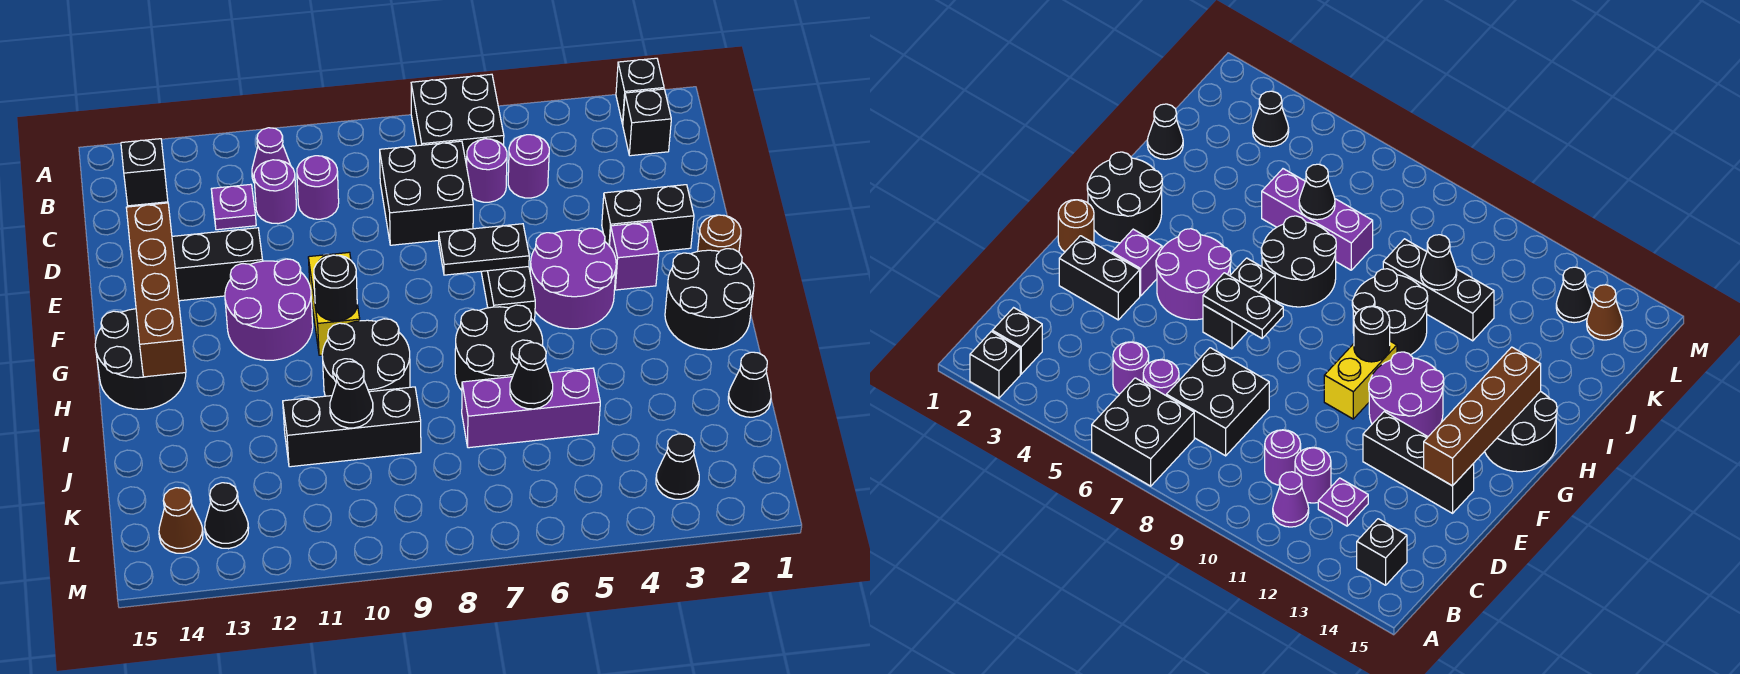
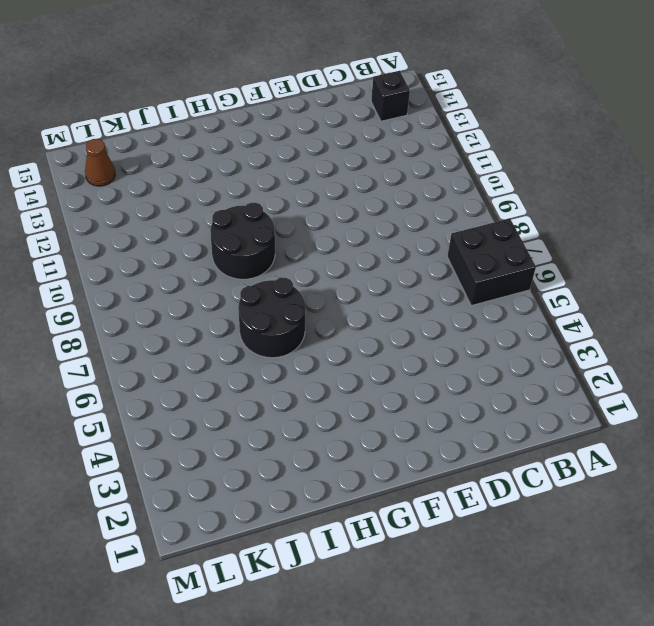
none -> black brick A2 level 1
none -> black brick B2 level 1
none -> purple cone B11 level 1
none -> purple round brick C5 level 1

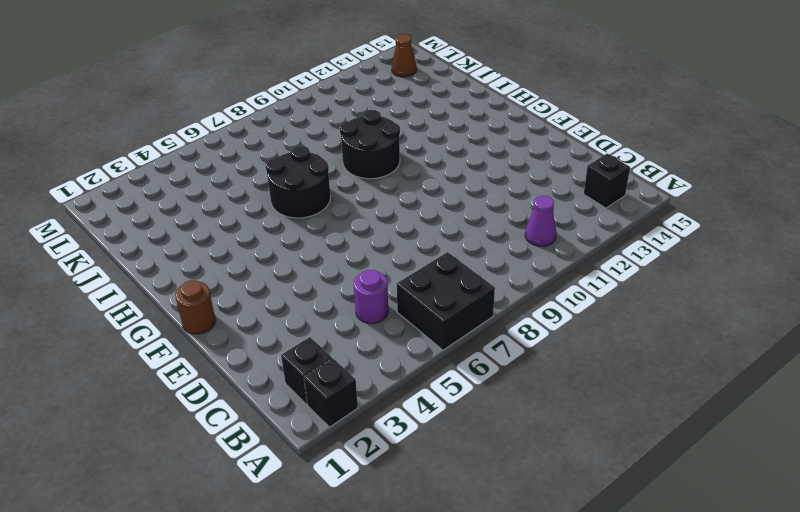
none -> purple round brick C6 level 1
none -> black brick C7:D8 level 1
none -> purple round brick C10 level 1
none -> purple round brick C11 level 1

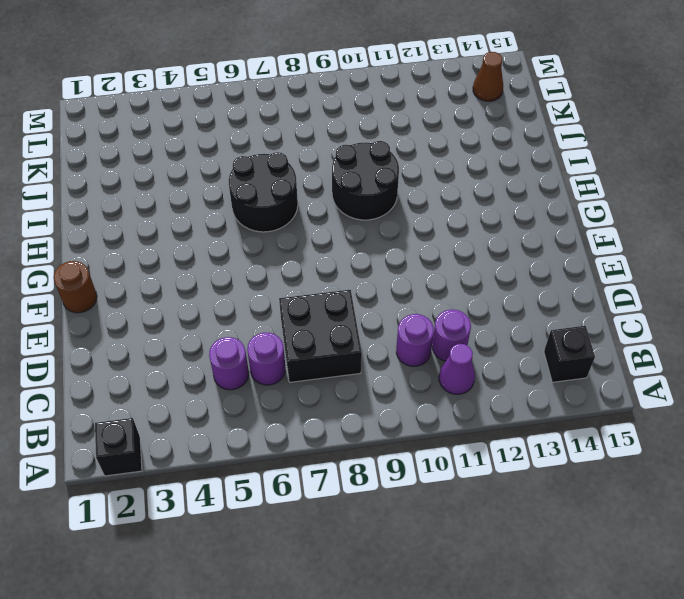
none -> black brick A6:B7 level 1
none -> black brick B2 level 1
none -> purple plate C12 level 1
none -> black brick E2:E3 level 1

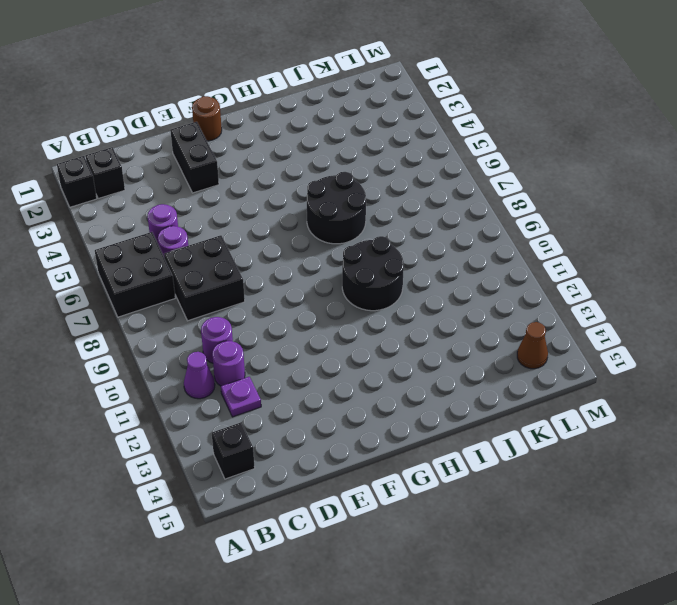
none -> black brick E12:E14 level 1
none -> purple brick F3 level 1
none -> purple round brick F4:G5 level 1
none -> black brick F6:G6 level 1

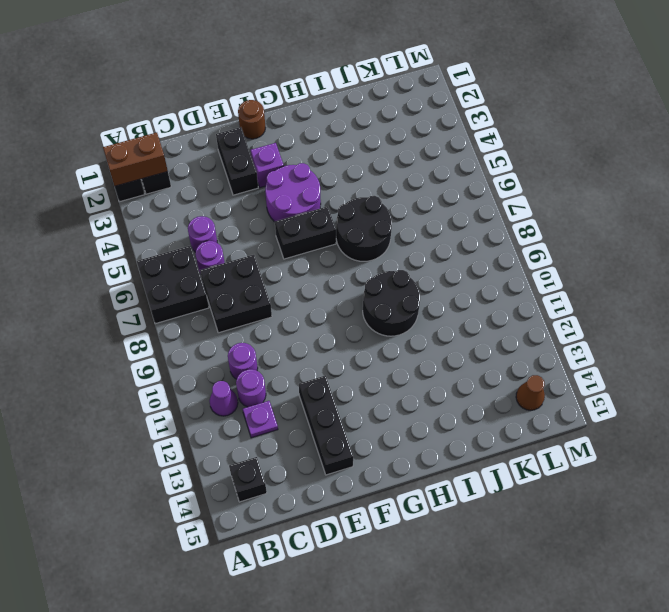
brown brick A2:B2 level 2 -> none
none -> yellow brick F10:G10 level 1
none -> purple round brick F11:G12 level 1
none -> black round brick G1:H2 level 1
none -> black round brick G14:H15 level 1

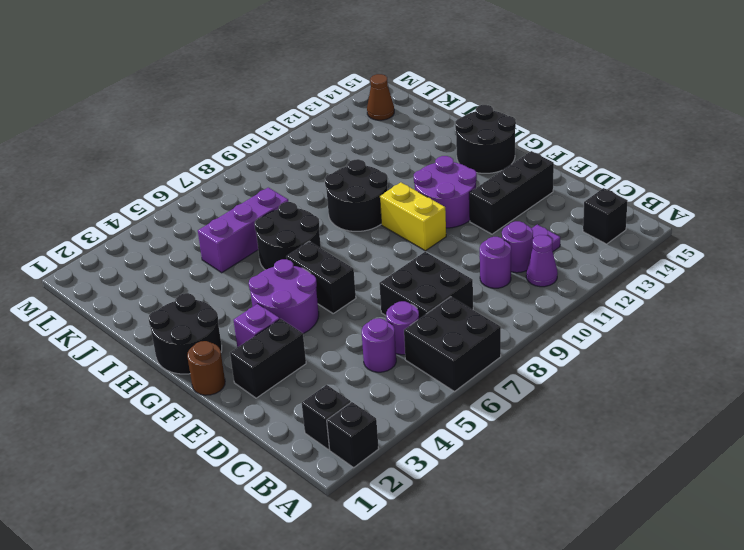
none -> black cone J1 level 1
none -> black brick J9:J11 level 1
none -> black cone L3 level 1
none -> black cone L13 level 1

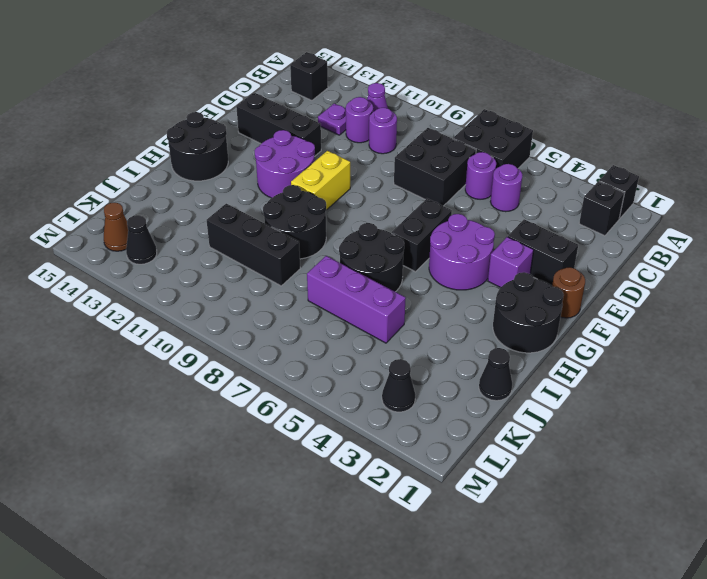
none -> brown brick E14:H14 level 2
none -> black plate F6:F7 level 2
none -> black round brick G10 level 2
none -> black cone J6 level 2

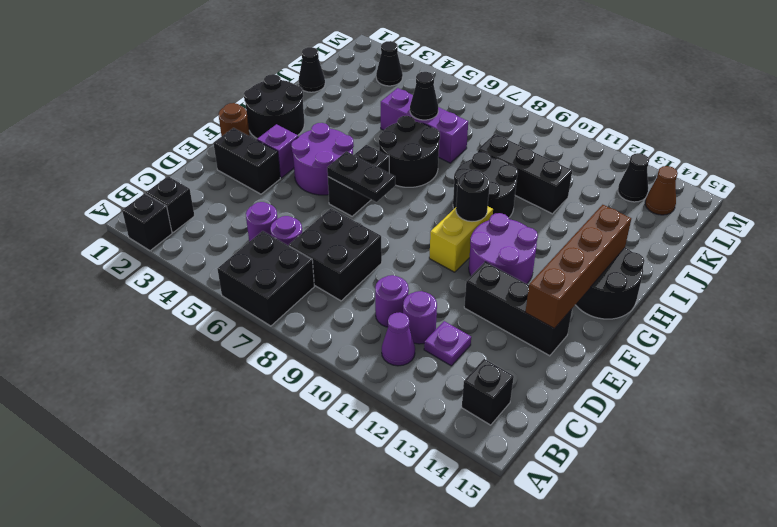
none -> black cone J10 level 2

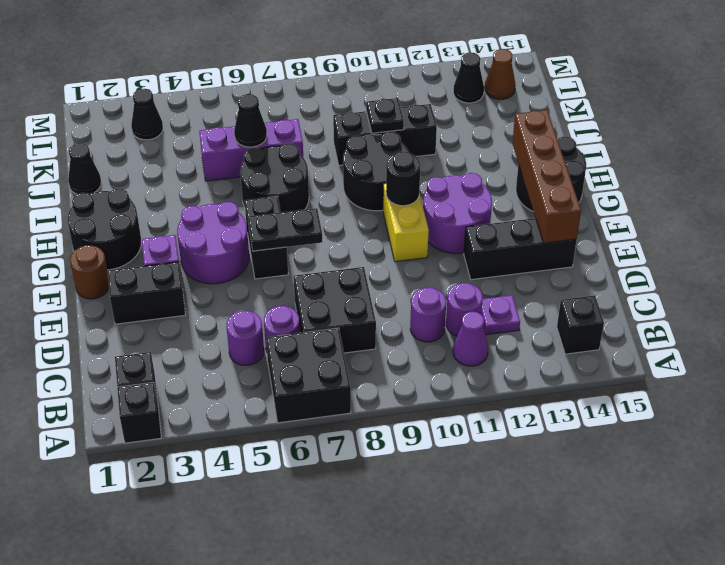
black plate J10 level 2 -> black cone J10 level 2

